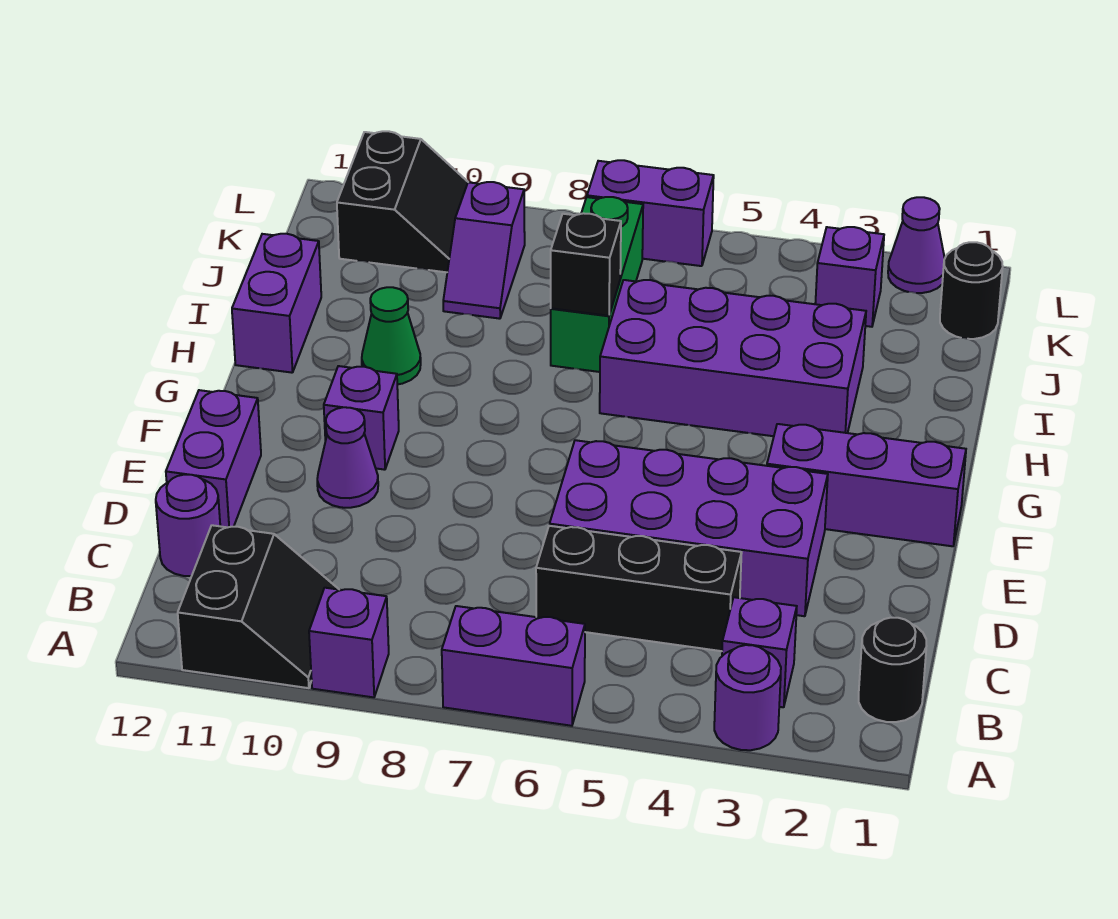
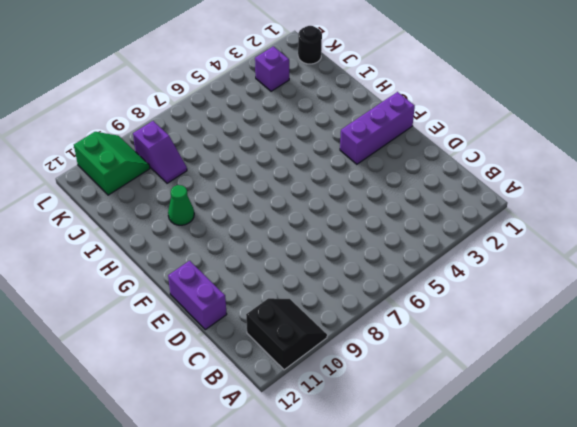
green slope K10:L11 level 1 top 11 -> black slope K10:L11 level 1 top 11
none -> purple round brick A3 level 1
none -> purple brick A6:A7 level 1
none -> purple brick A9 level 1

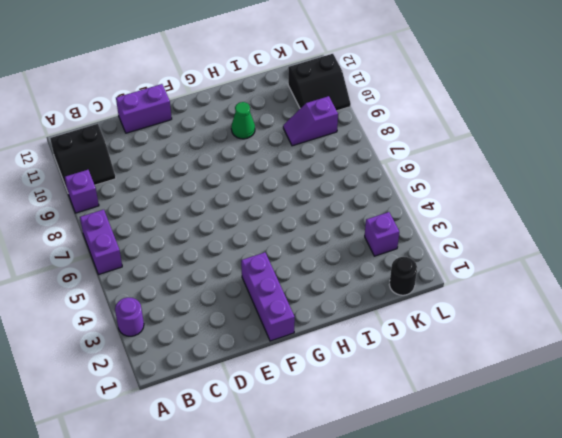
none -> black round brick B1 level 1
none -> purple brick B3 level 1
none -> black brick C4:C6 level 1

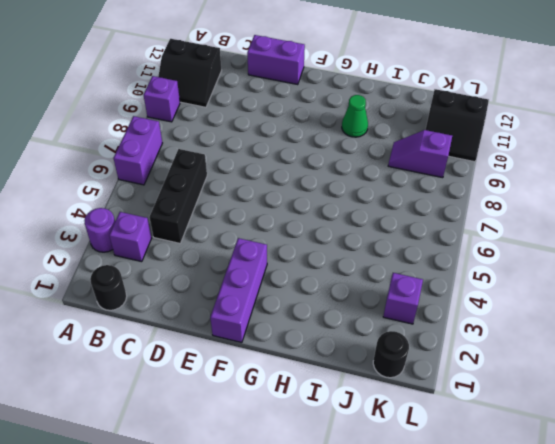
none -> purple round brick C12 level 1
none -> purple brick D3:E6 level 1
none -> purple cone E10 level 1

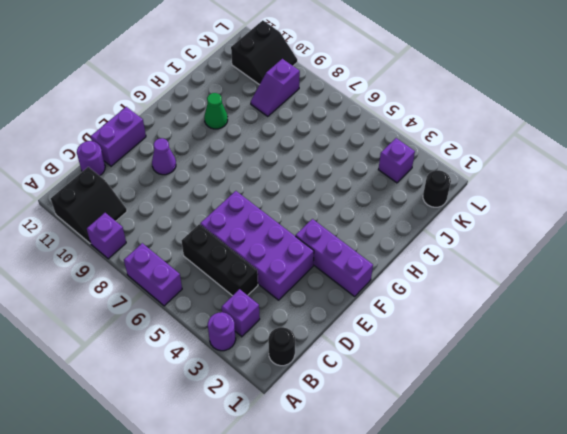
none -> purple brick F10 level 1
none -> purple brick H3:I6 level 1
none -> purple brick H12:I12 level 1

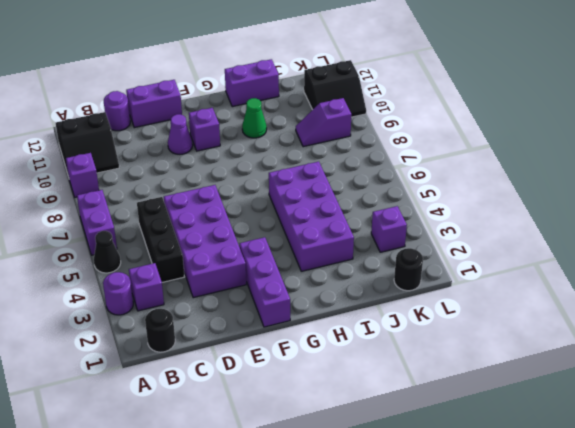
black cone A5 level 1 -> none
none -> green brick I7:K7 level 1
none -> purple cone L2 level 1
none -> purple brick L6:L7 level 1

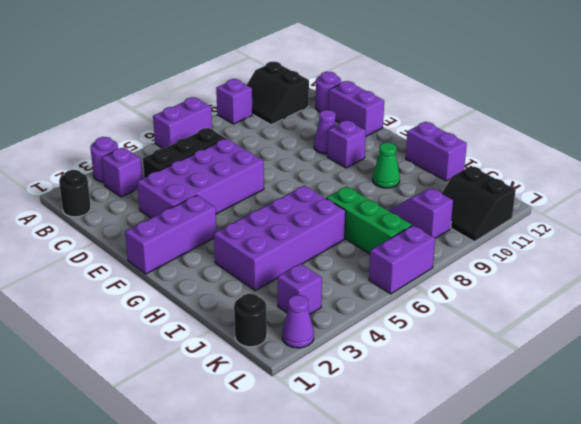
none -> black brick I7 level 2

